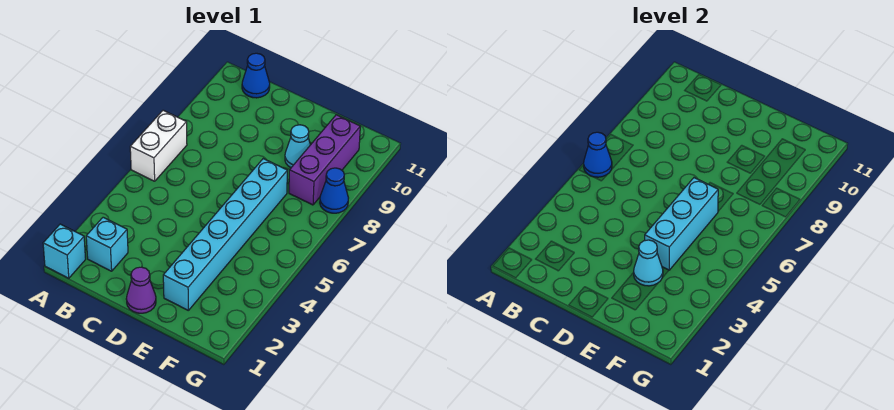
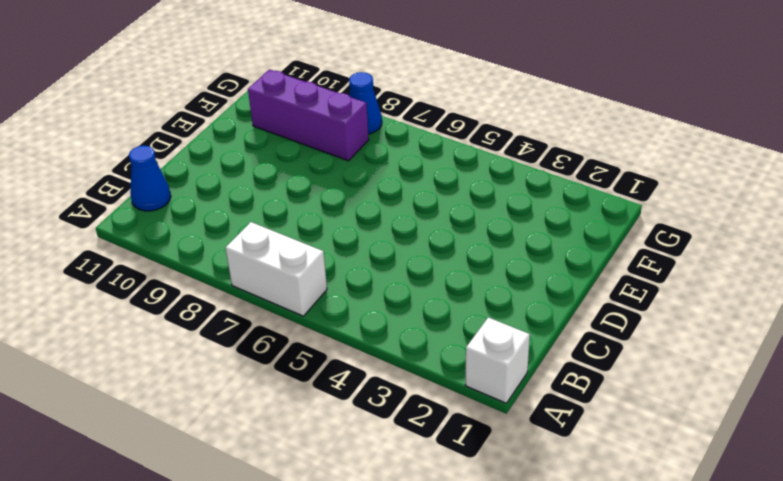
white brick A1 level 1 -> cyan brick A1 level 1
none -> cyan brick B2 level 1
none -> purple cone D1 level 1
none -> cyan brick E2:E7 level 1

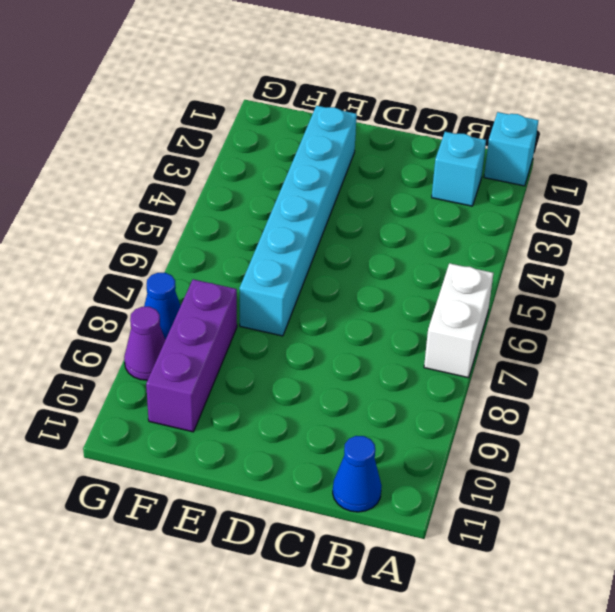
purple cone G9 level 1 -> purple cone D1 level 1
none -> cyan cone E9 level 1
none -> blue cone A6 level 2
none -> cyan cone E3 level 2

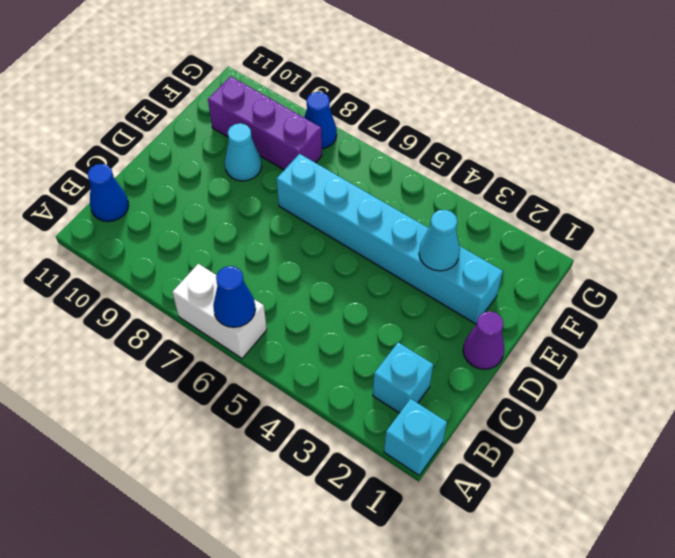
none -> cyan brick E4:E6 level 2

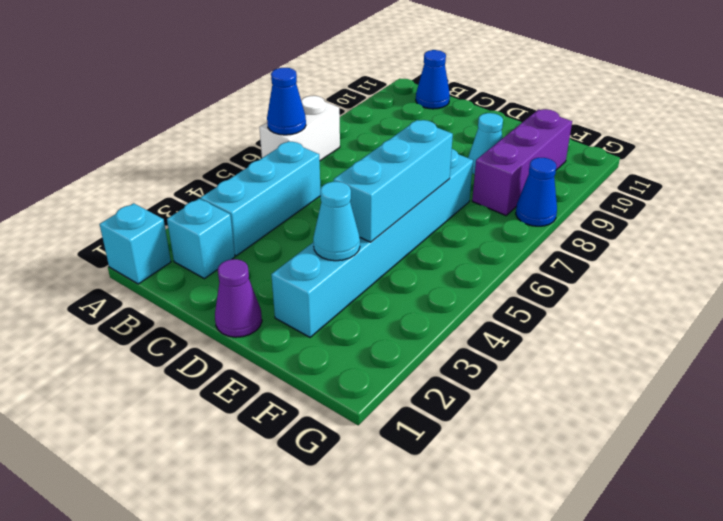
cyan brick B3:B5 level 1 -> none

